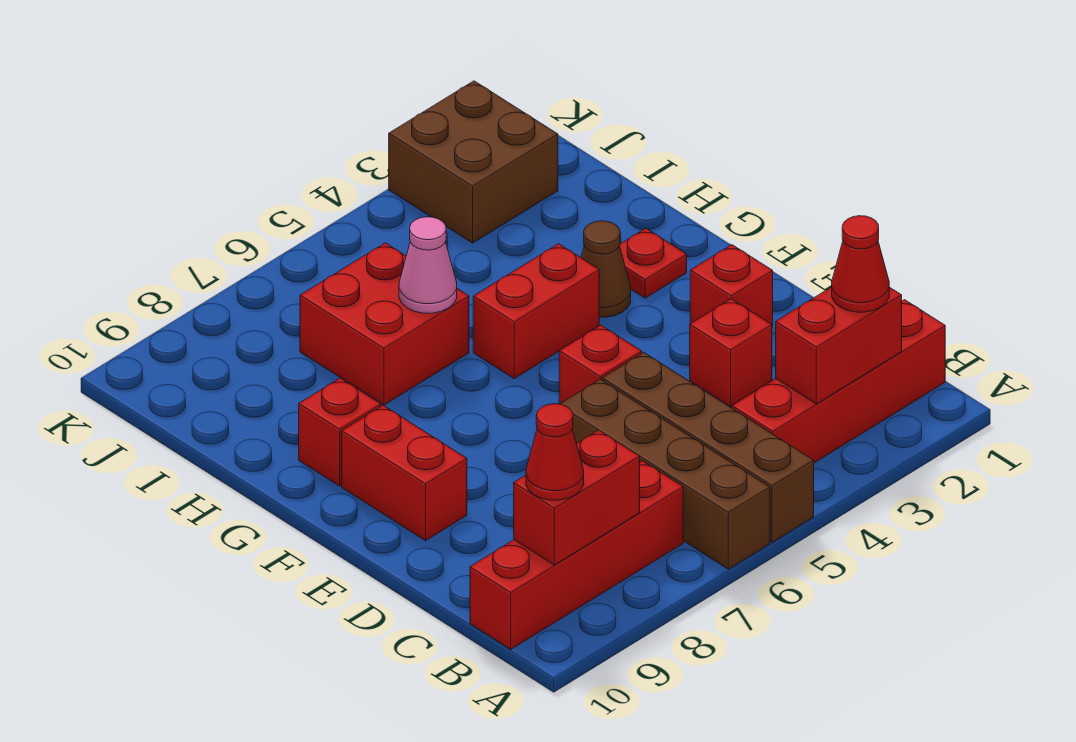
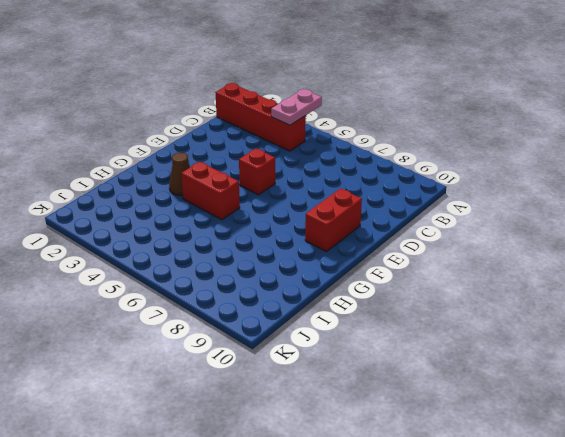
pink plate A4:B4 level 2 -> none
none -> brown brick A5:D5 level 1
none -> brown brick A6:D6 level 1
none -> red brick B7:B10 level 1

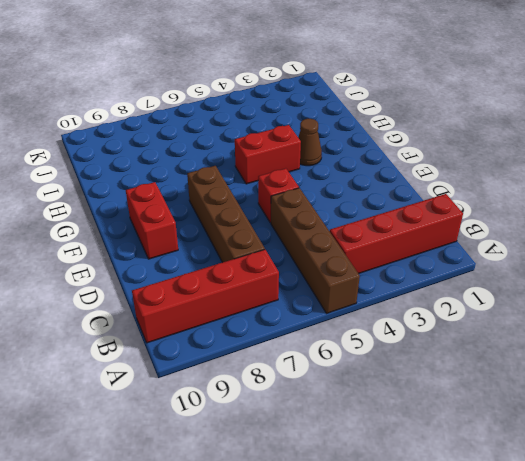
brown brick C7:F7 level 1 -> brown brick A6:D6 level 1
none -> red brick D3 level 1
none -> red brick E2 level 1
none -> red plate G2 level 1

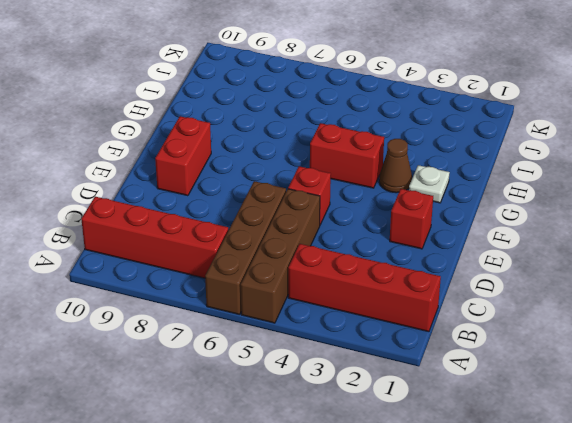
white plate G2 level 1 -> red plate G2 level 1
none -> red brick D3 level 1
none -> red brick G9 level 1
none -> red brick H6:I7 level 1

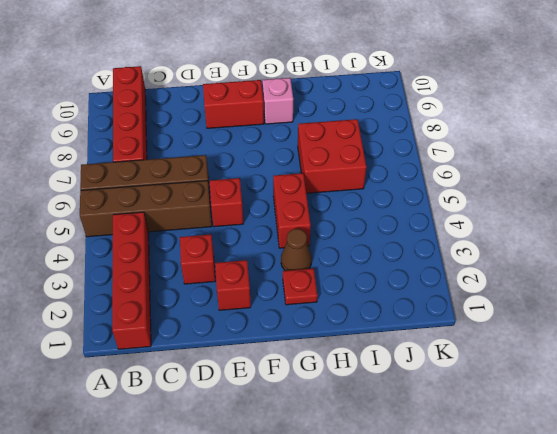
pink brick G9 level 1 -> red brick G9 level 1
none -> brown brick J2:K3 level 1
none -> red brick B2:B3 level 2
none -> red brick B8:B9 level 2

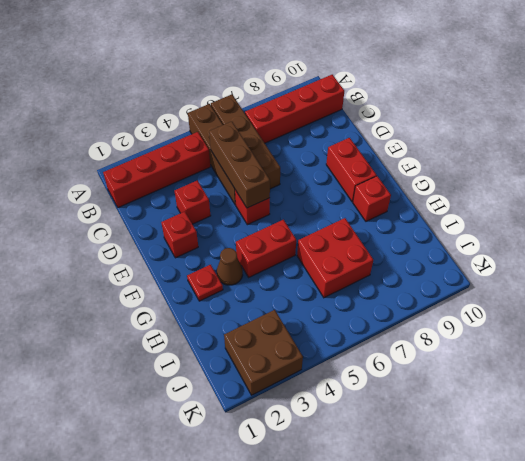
brown brick C5:E5 level 2 -> none
none -> red brick B2:B3 level 2
none -> red brick B8:B9 level 2
none -> pink cone H6 level 2

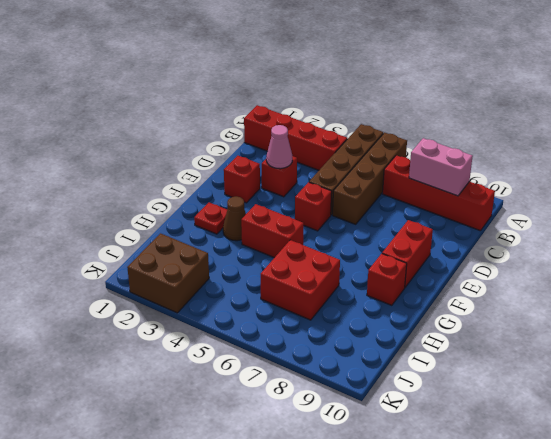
pink brick B8:B9 level 2 -> red brick B8:B9 level 2
pink cone D3 level 2 -> pink cone H6 level 2
none -> red brick B2:B3 level 2
none -> red cone B2 level 3
none -> red cone B9 level 3

